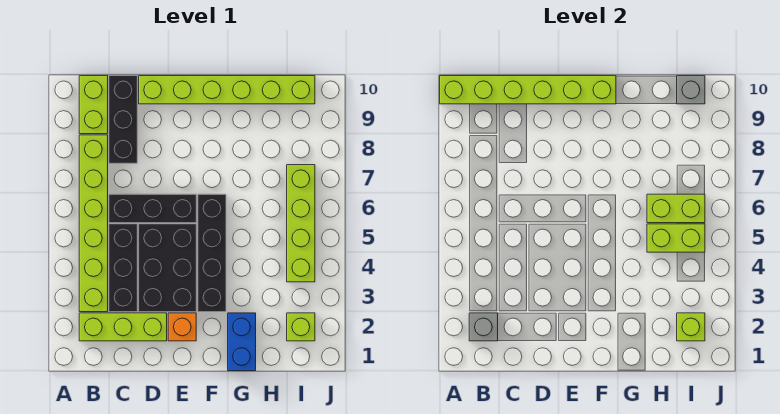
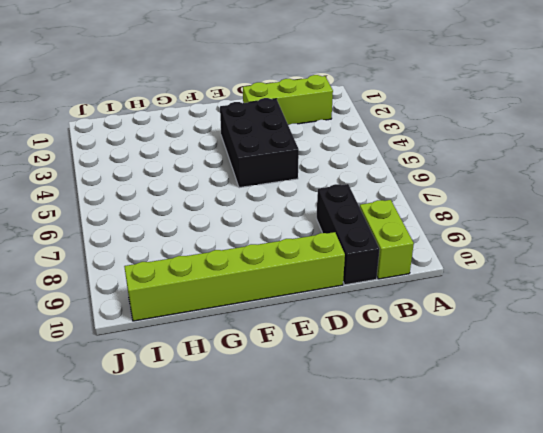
none -> lime brick B3:B8 level 1
none -> black brick C3:C5 level 1
none -> black brick C6:E6 level 1

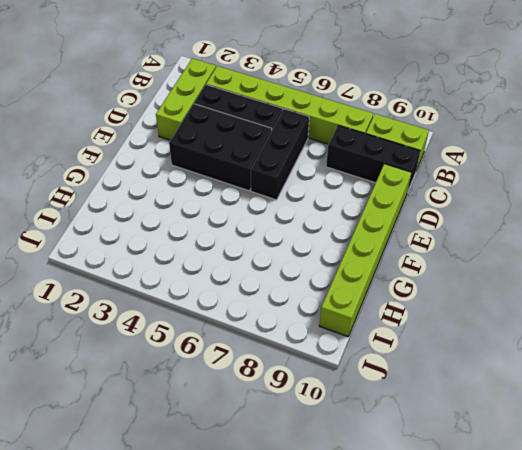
none -> orange brick E2 level 1
none -> black brick F3:F6 level 1
none -> blue brick G1:G2 level 1

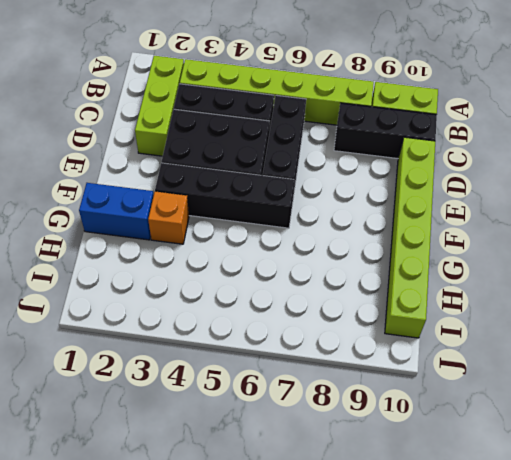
orange brick G3 level 1 -> orange brick E2 level 1
none -> lime brick I2 level 1
none -> lime brick I4:I7 level 1
none -> lime brick A10:F10 level 2

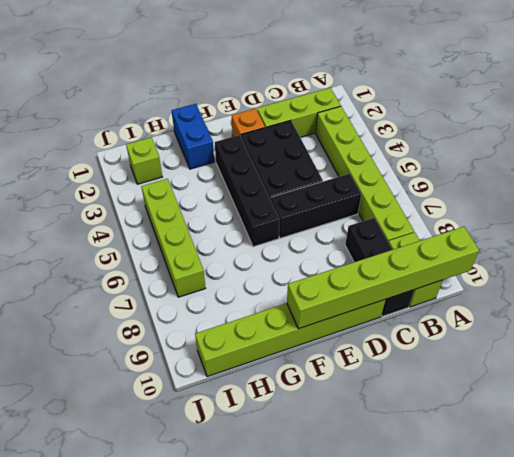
none -> black brick C3:C5 level 1
none -> grey brick B2 level 2
none -> lime brick H5:I5 level 2

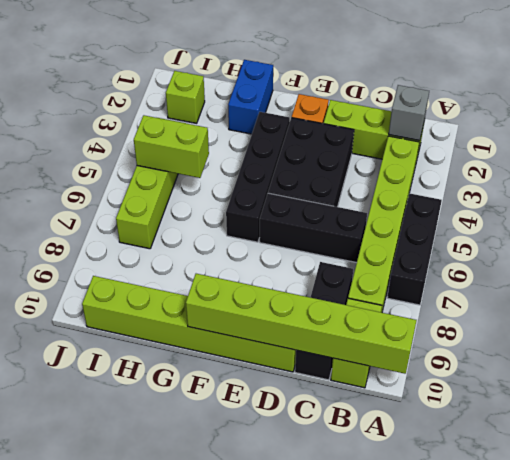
black brick A5:A7 level 1 -> black brick C3:C5 level 1
none -> lime brick H6:I6 level 2
none -> lime brick I2 level 2
none -> grey brick I10 level 2

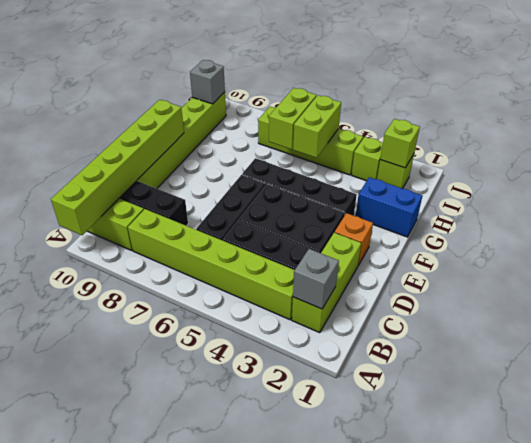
lime brick I3 level 1 -> none

